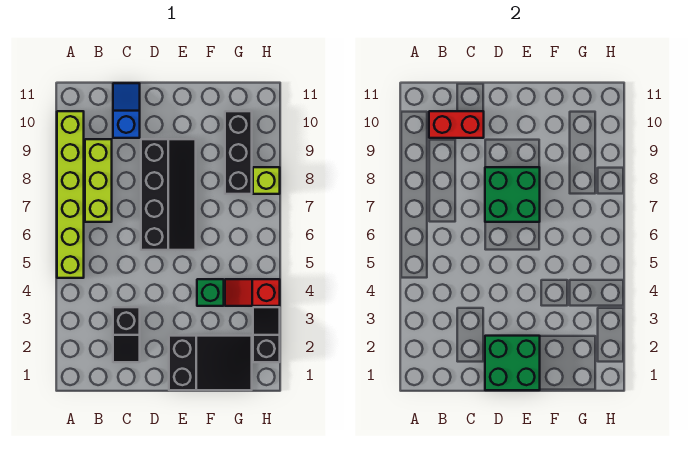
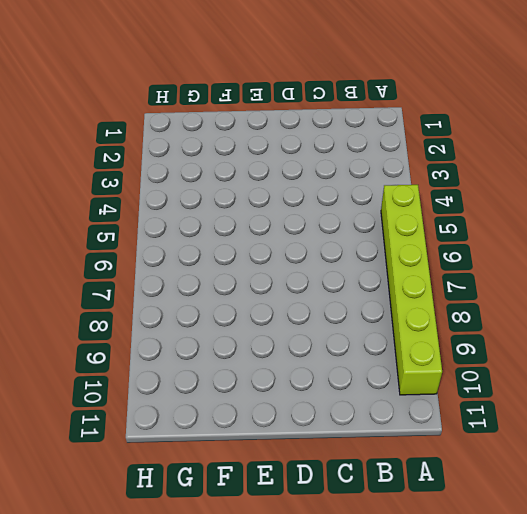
none -> lime brick B7:B9 level 1
none -> black slope C2:C3 level 1 top 3
none -> blue slope C10:C11 level 1 top 10

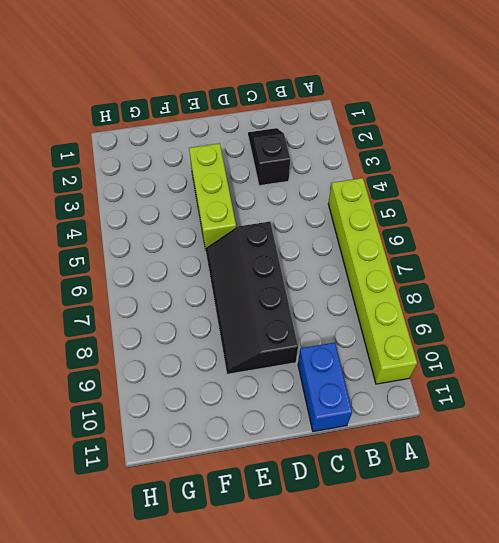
blue brick C10:C11 level 1 -> blue slope C10:C11 level 1 top 10
lime brick E3:E5 level 1 -> lime brick B7:B9 level 1
none -> black slope E1:G2 level 1 top E
none -> green brick F4 level 1
none -> red slope G4:H4 level 1 top H

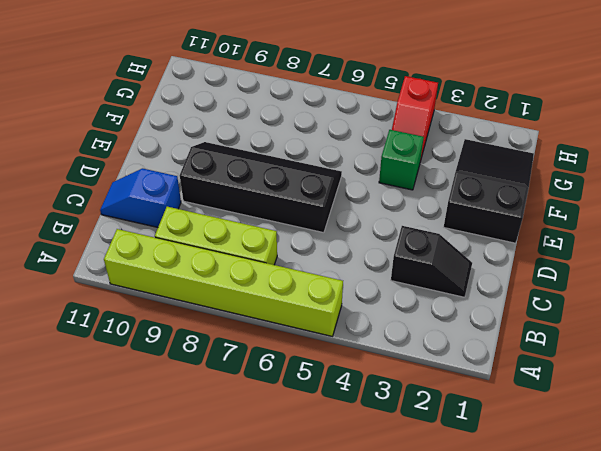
none -> black brick G8:G10 level 1
none -> black slope H2:H3 level 1 top 2
none -> lime brick H8 level 1

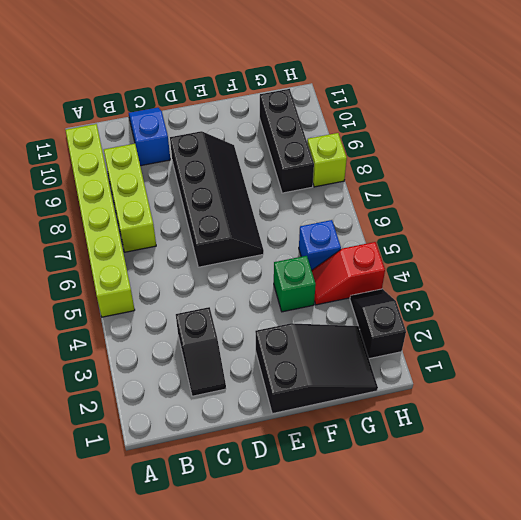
blue brick G5 level 1 -> none
none -> red brick B10:C10 level 2
none -> green brick D1:E2 level 2
none -> green brick D7:E8 level 2

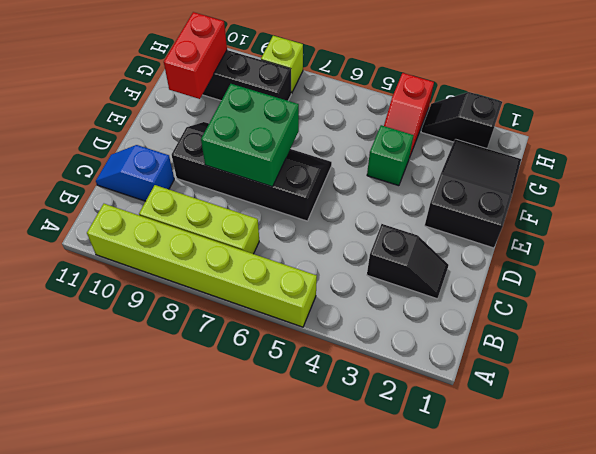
red brick F10:G10 level 2 -> red brick B10:C10 level 2
none -> green brick D1:E2 level 2

